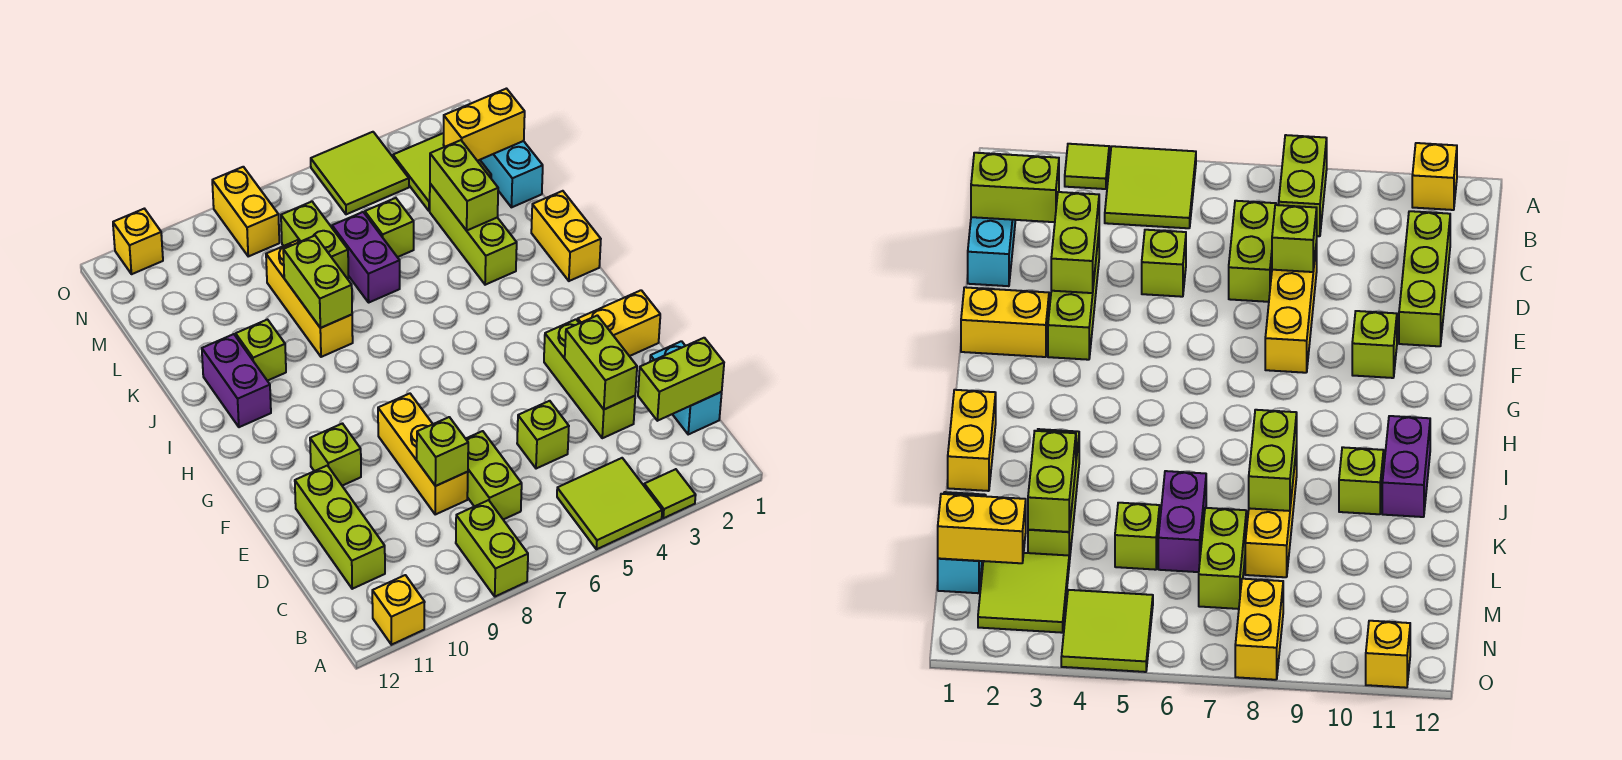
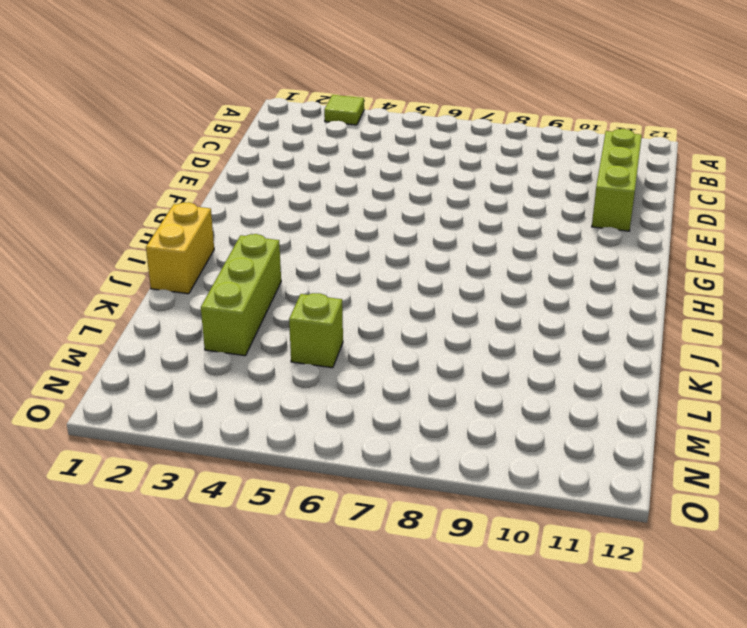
none -> lime tile A4:B5 level 1
none -> lime brick A8:B8 level 1
none -> yellow brick A11 level 1
none -> cyan brick C1:D1 level 1

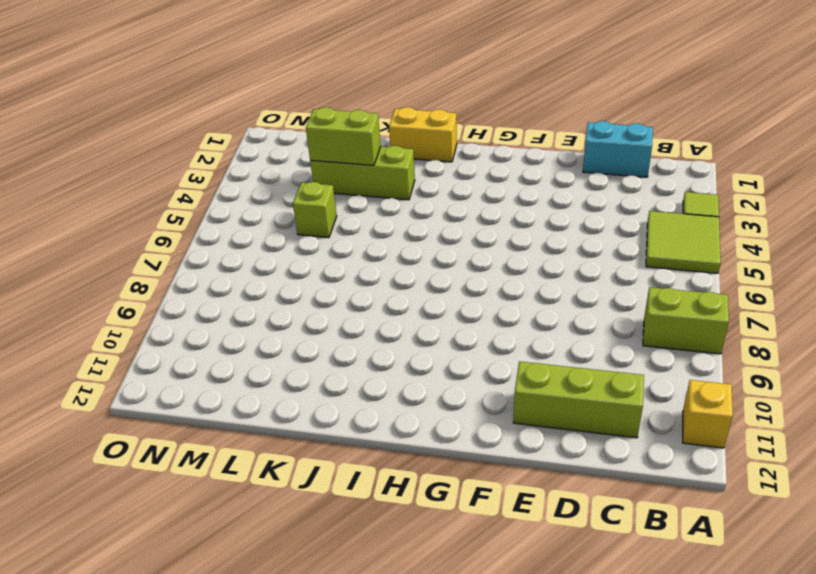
none -> lime brick C7:D7 level 1
none -> lime brick D3:F3 level 1
none -> lime brick D5 level 1
none -> yellow brick D8:F8 level 1

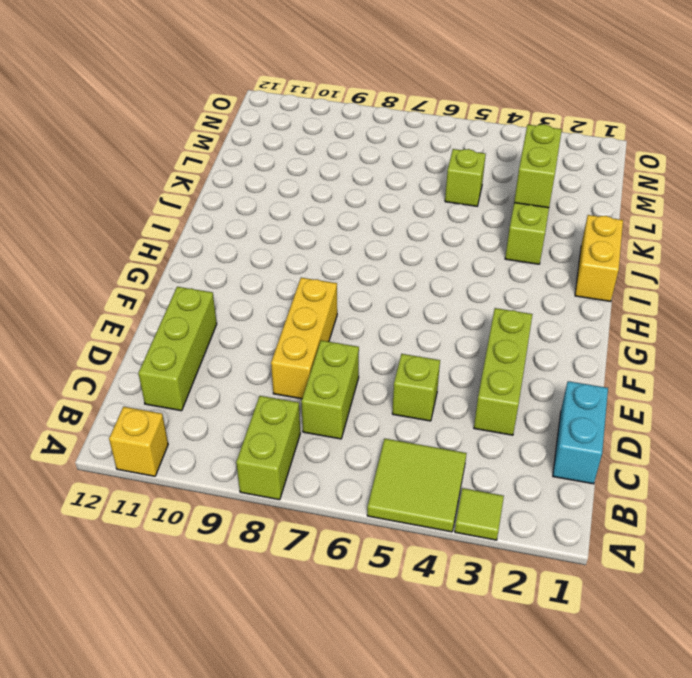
none -> yellow brick F1:F2 level 1
none -> lime brick F10 level 1
none -> purple brick I11:J11 level 1
none -> yellow brick J8:L8 level 1

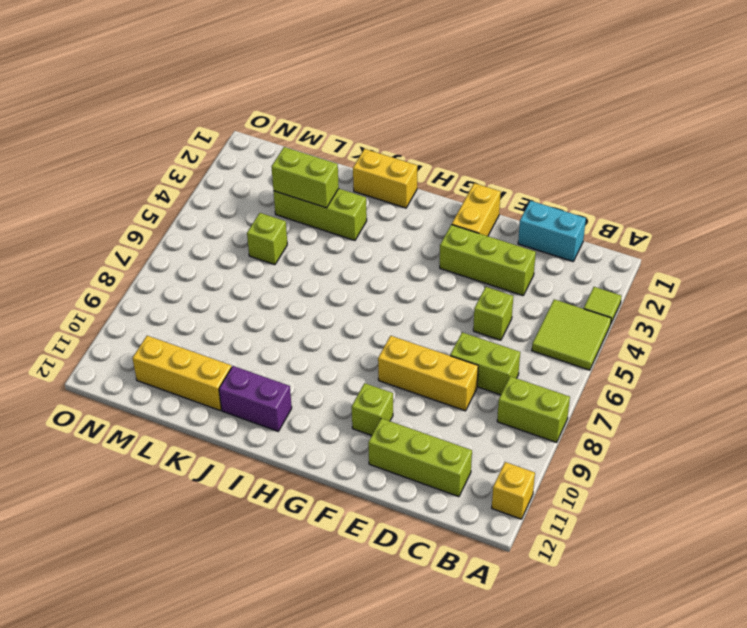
yellow brick K11:M11 level 1 -> yellow brick J8:L8 level 1
none -> lime brick J10 level 1
none -> purple brick K6:L6 level 1
none -> cyan brick L1:M1 level 1
none -> lime brick L7:M7 level 1

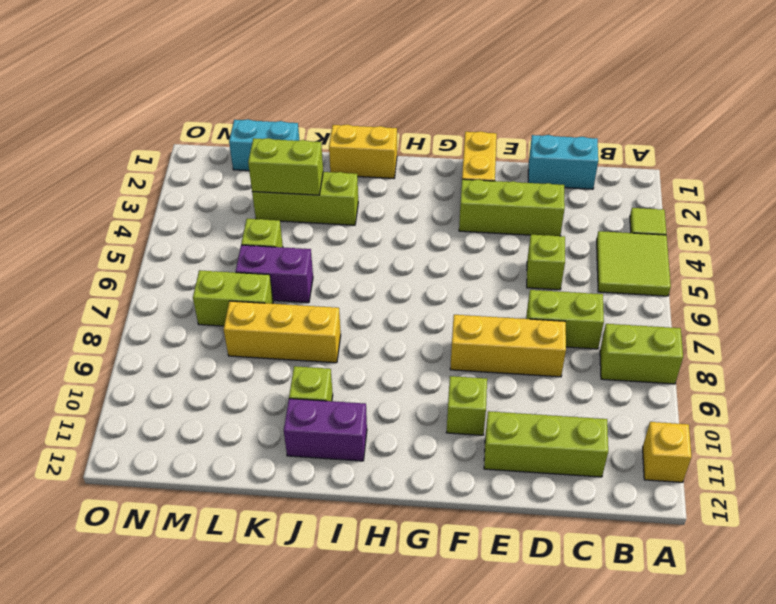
none -> lime tile M2:N3 level 1
none -> lime tile N4:O5 level 1
none -> yellow brick N8:O8 level 1
none -> yellow brick O11 level 1

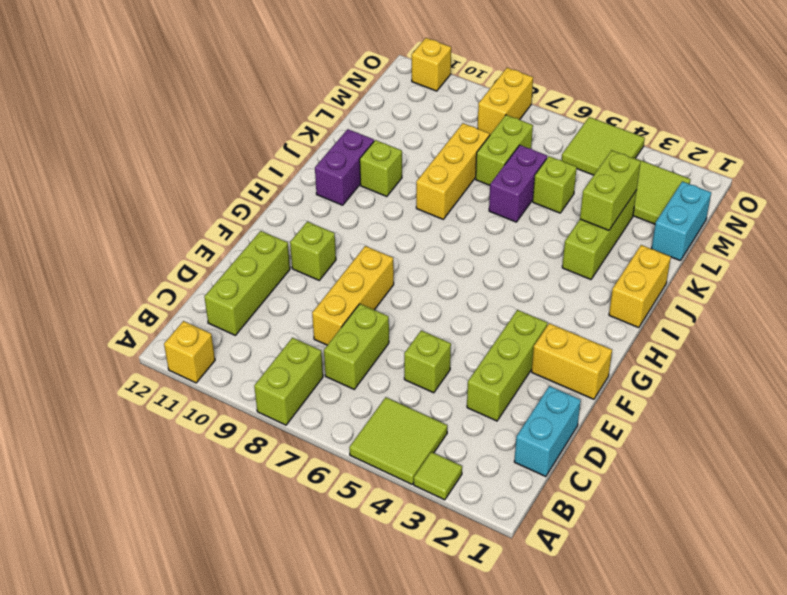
none -> lime brick C1:C2 level 2
none -> lime brick D3:E3 level 2
none -> lime brick D8 level 2
none -> lime brick J8:K8 level 2

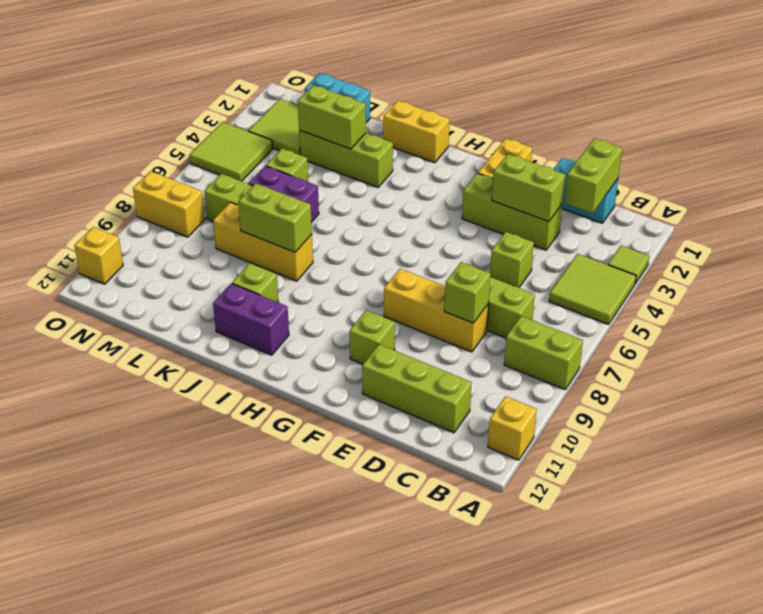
none -> yellow brick M1:M2 level 2

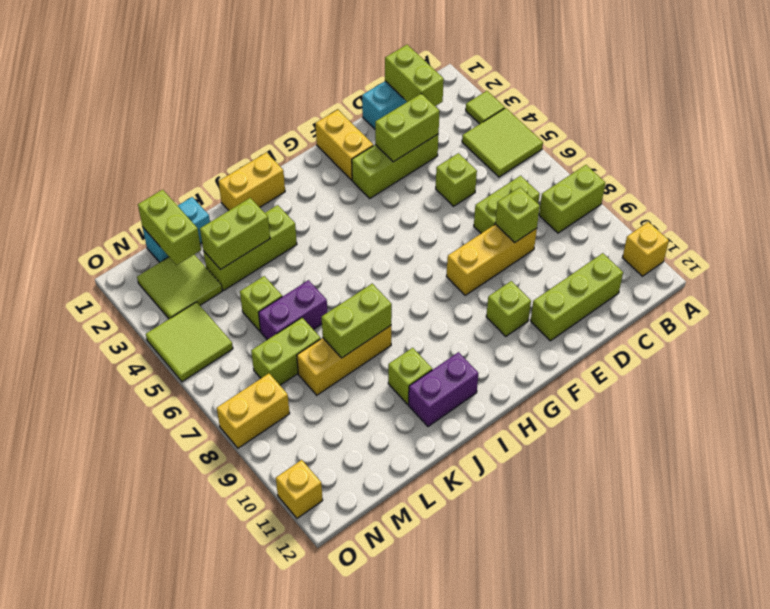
lime brick M1:M2 level 2 -> yellow brick M1:M2 level 2

